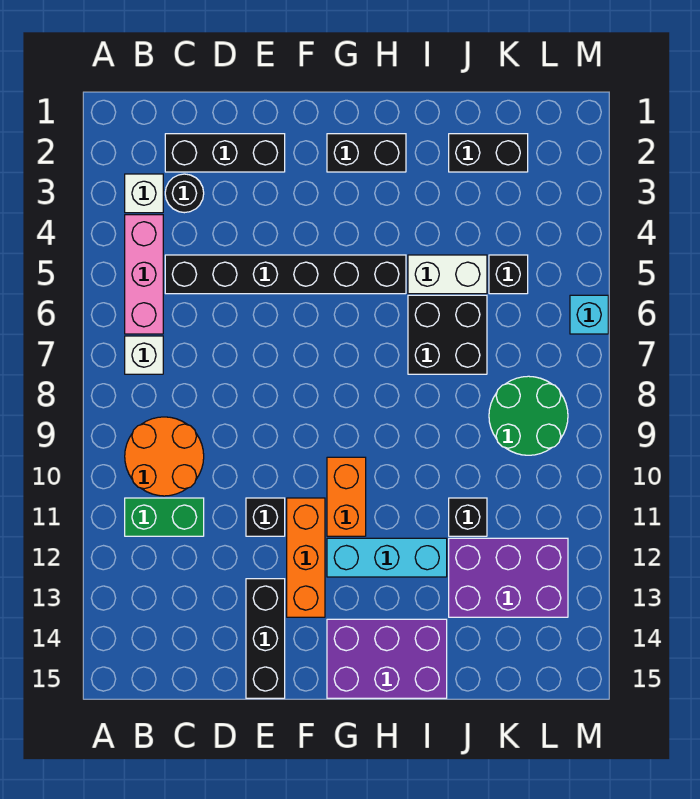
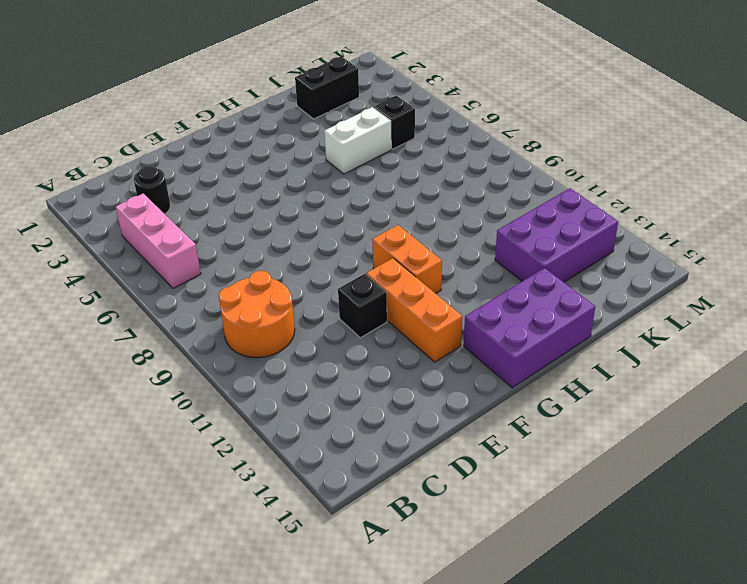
none -> white brick B3 level 1
none -> white brick B7 level 1
none -> green brick B11:C11 level 1

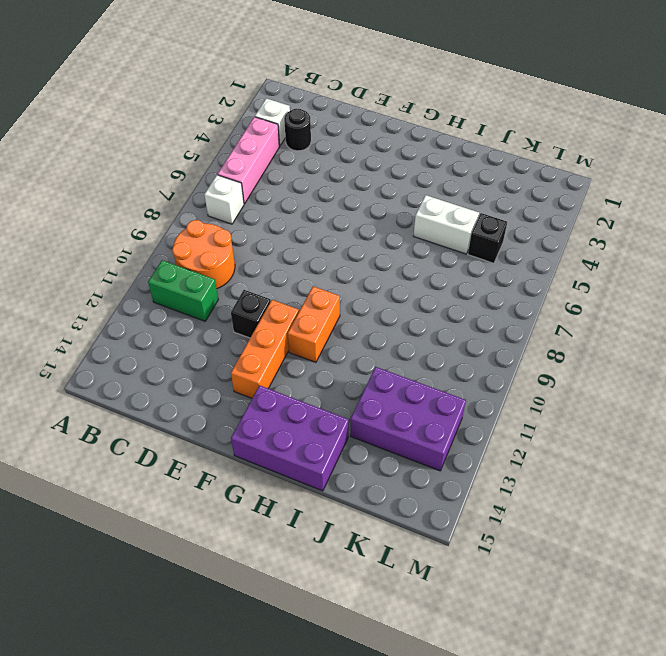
none -> black brick C2:E2 level 1
none -> black brick C5:H5 level 1
none -> black brick E13:E15 level 1

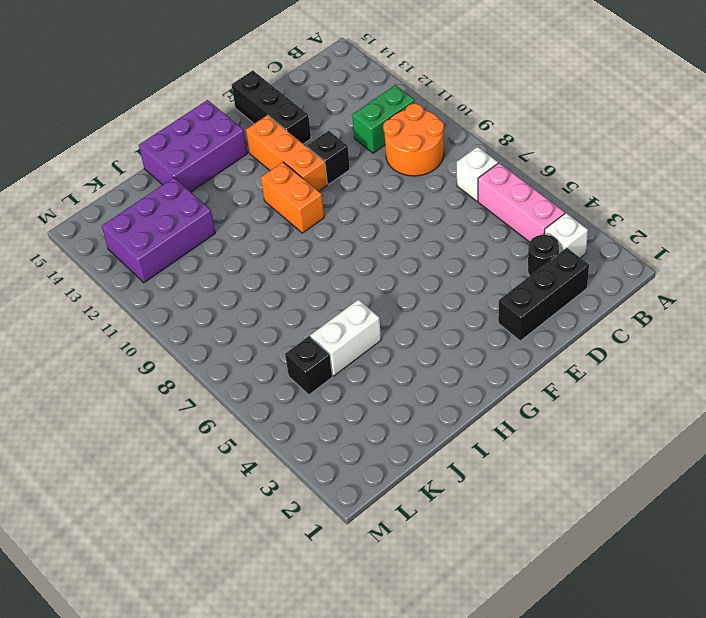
none -> black brick C5:H5 level 1
none -> black brick G2:H2 level 1
none -> cyan brick G12:I12 level 1

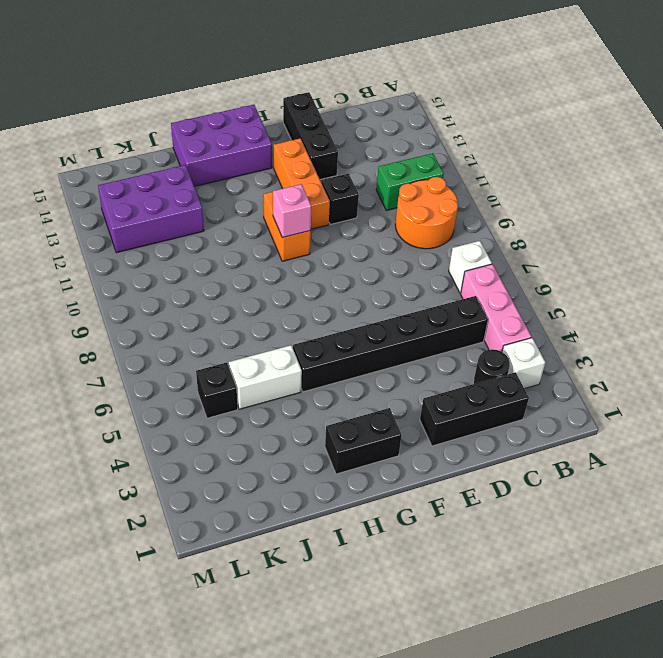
pink brick G10 level 2 -> none
none -> cyan brick G12:I12 level 1
none -> black brick I6:J7 level 1
none -> black brick J2:K2 level 1

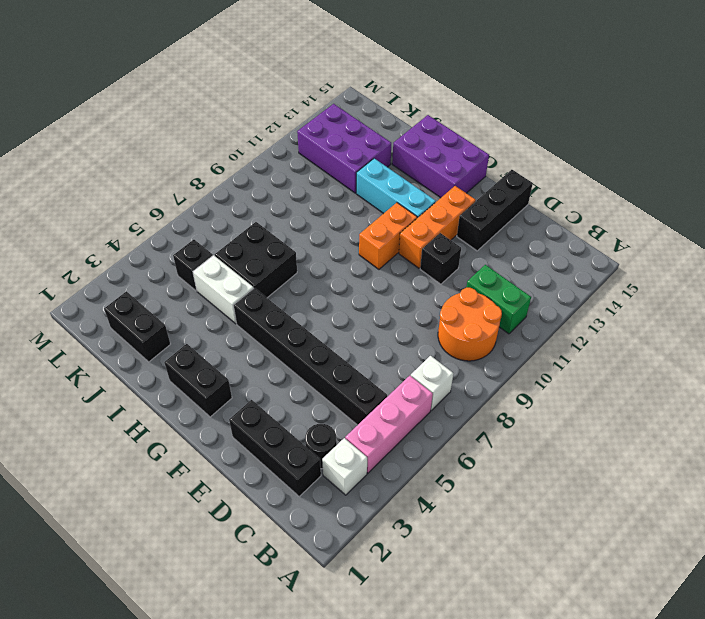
none -> black brick J11 level 1
none -> green round brick K8:L9 level 1
none -> cyan brick M6 level 1

